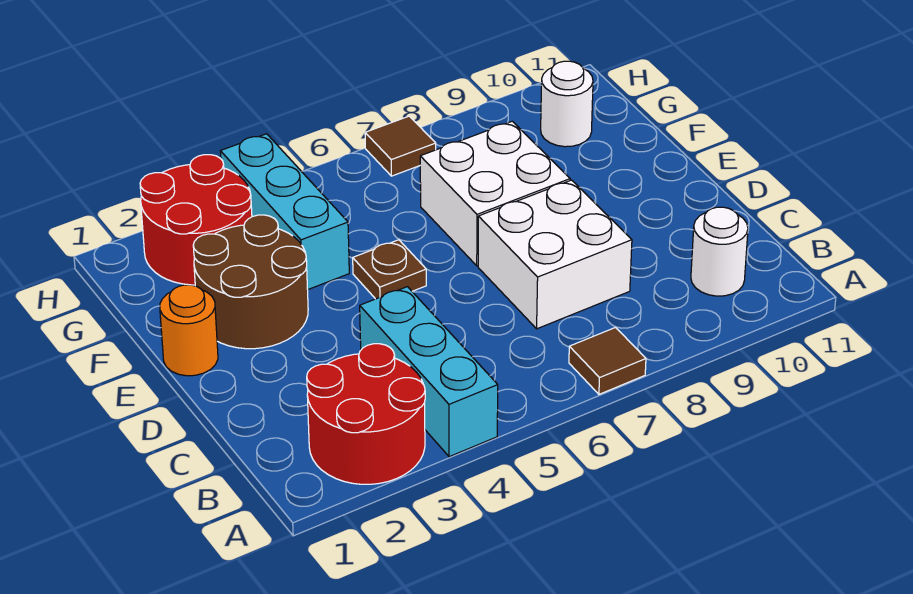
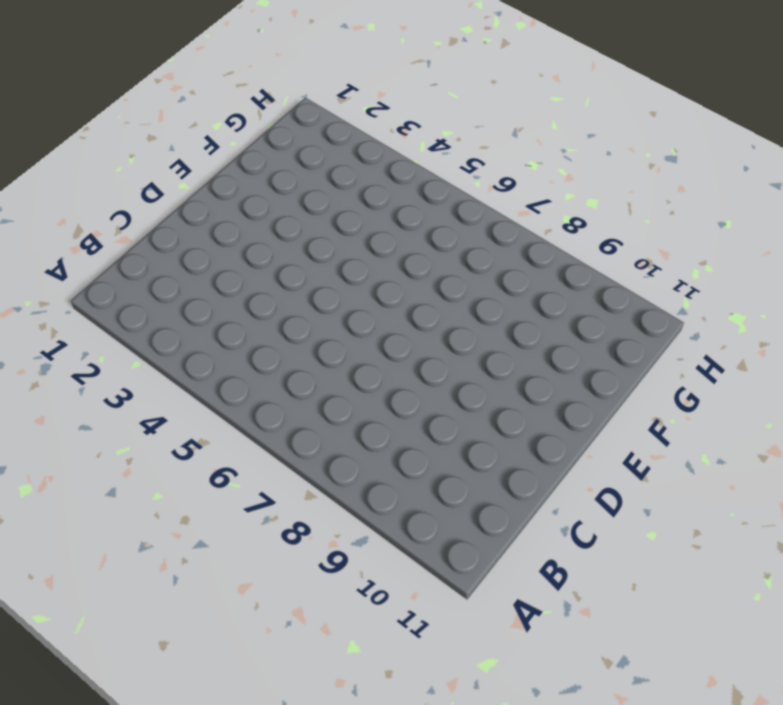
none -> red round brick A2:B3 level 1
none -> cyan brick A4:C4 level 1
none -> brown tile A7 level 1

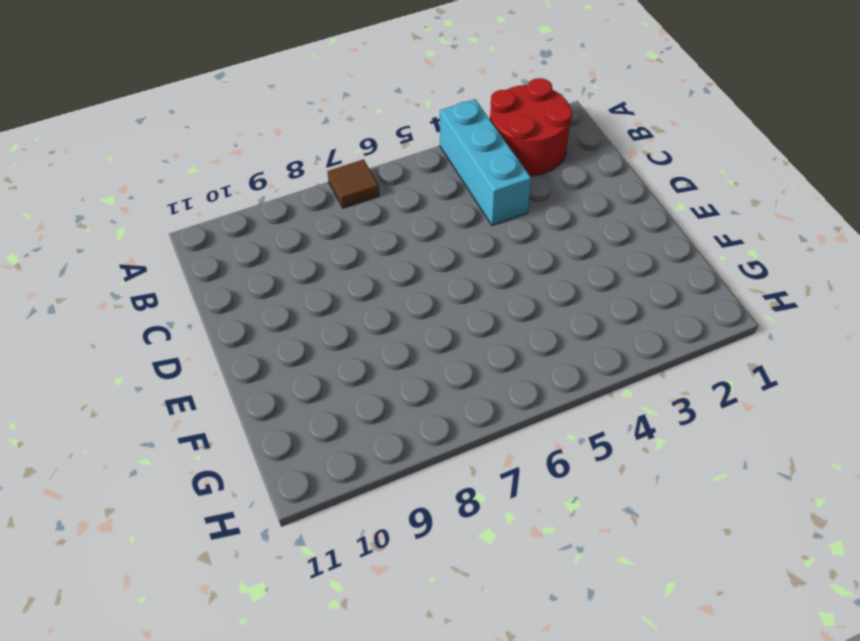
none -> white round brick B10 level 1
none -> white brick C7:D8 level 1
none -> orange round brick E1 level 1

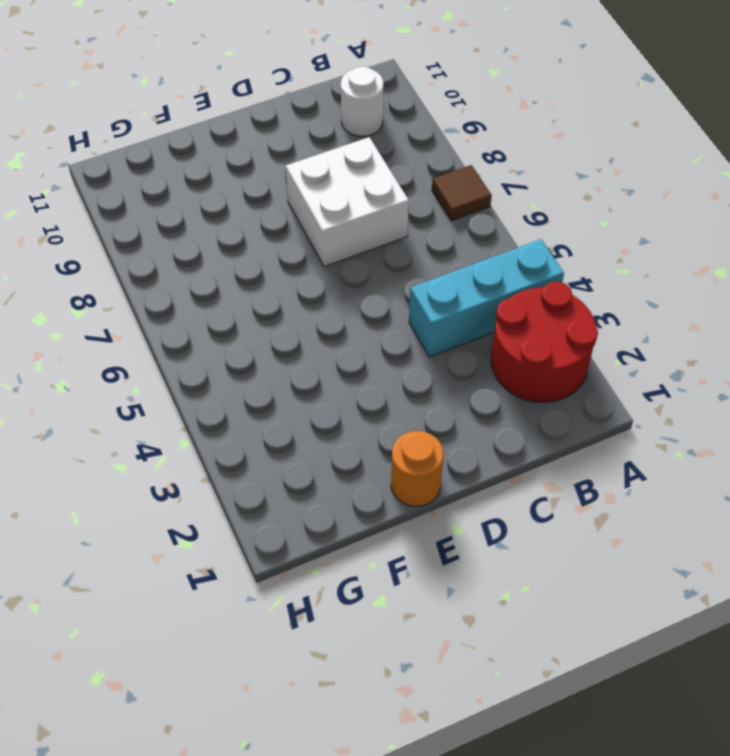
none -> brown round brick E2:F3 level 1
none -> brown plate E5 level 1
none -> white brick E7:F8 level 1

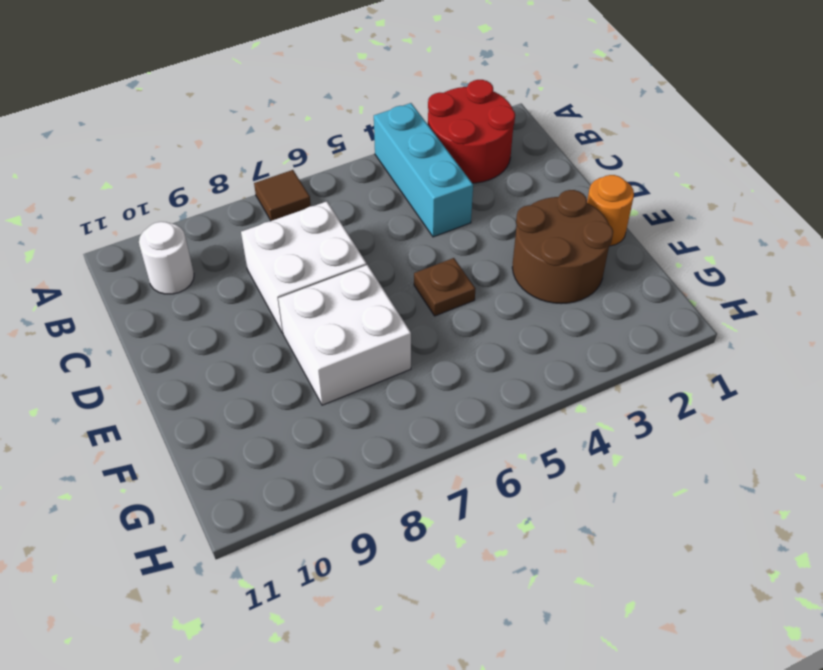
none -> cyan brick F4:H4 level 1
none -> red round brick G2:H3 level 1
none -> white round brick G10 level 1

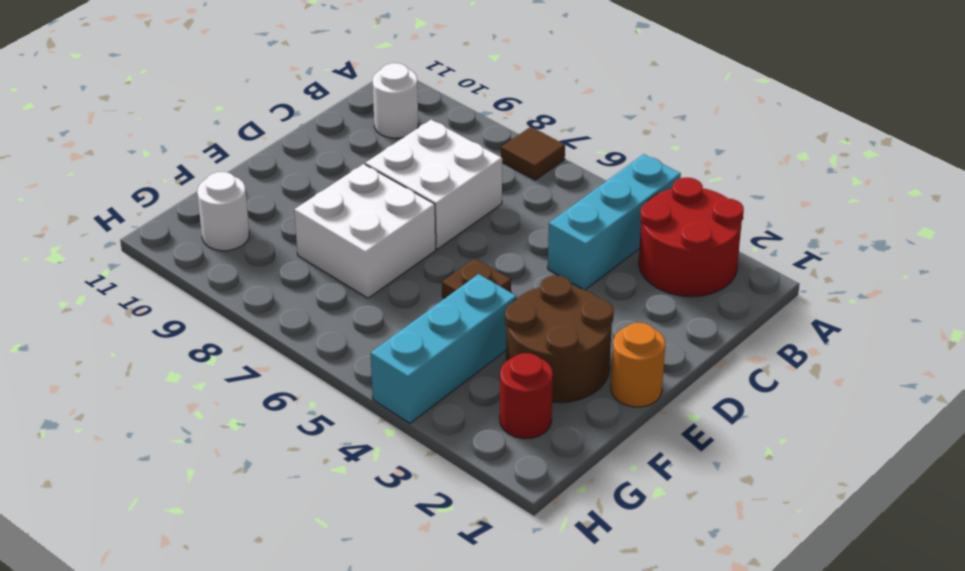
red round brick G2 level 1 -> red round brick G2:H3 level 1
none -> brown tile H7 level 1

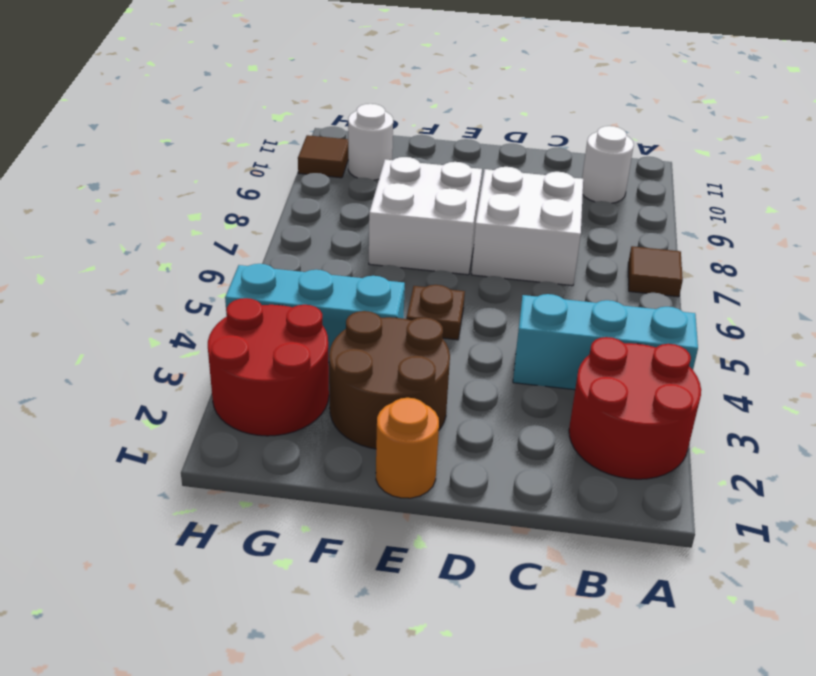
brown tile H10 level 1 -> brown tile H7 level 1

